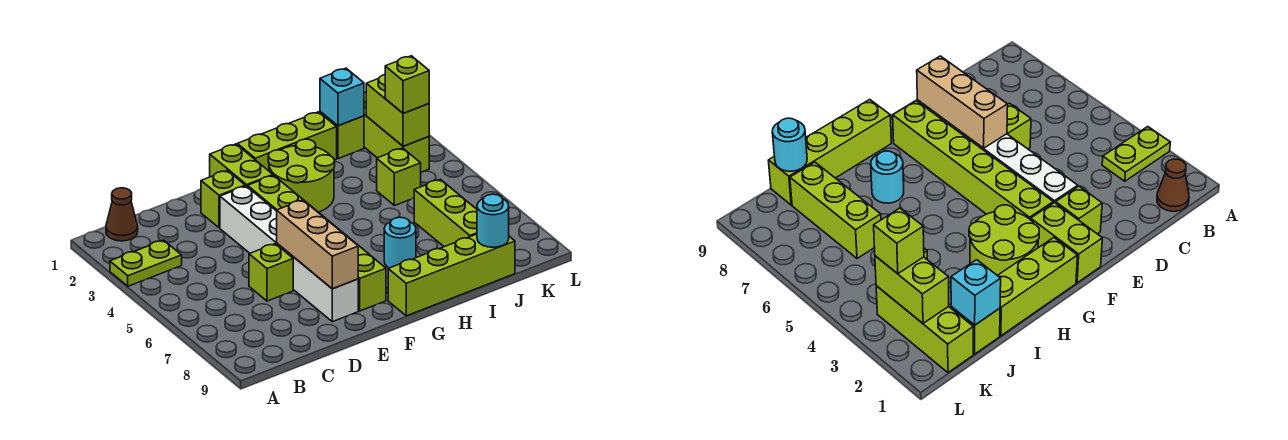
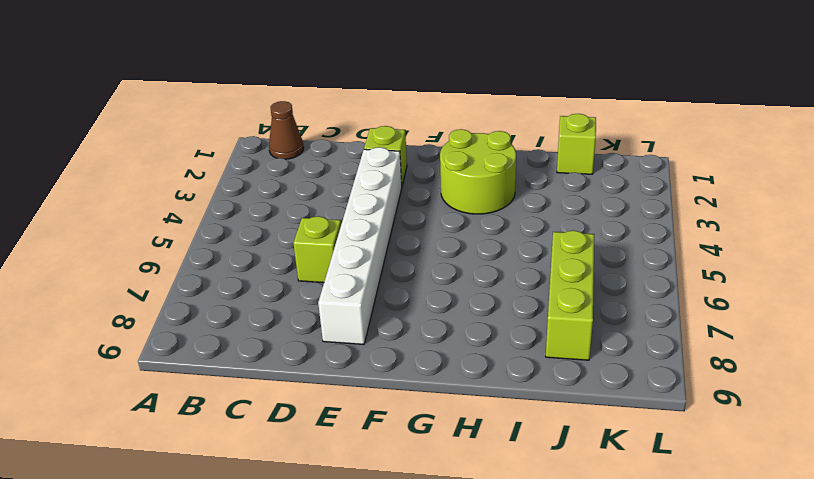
none -> lime plate A3:B3 level 1
none -> lime brick F1:F2 level 1
none -> lime brick F3:F8 level 1

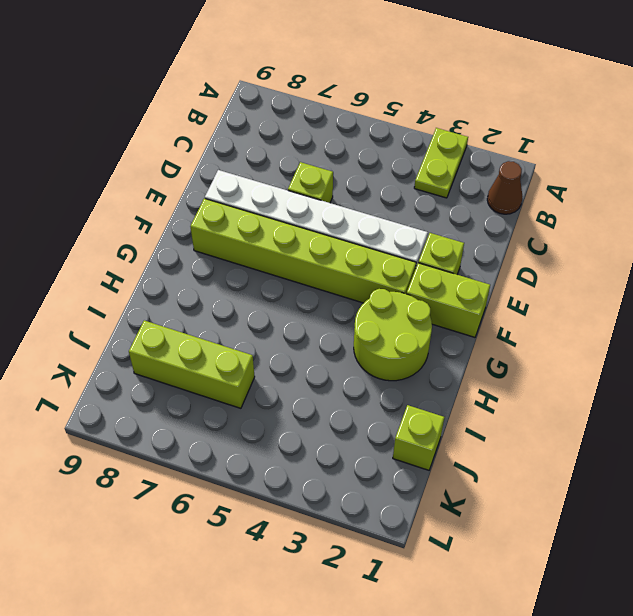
none -> lime brick G1:I1 level 1
none -> lime brick G9:J9 level 1
none -> cyan round brick H7 level 1

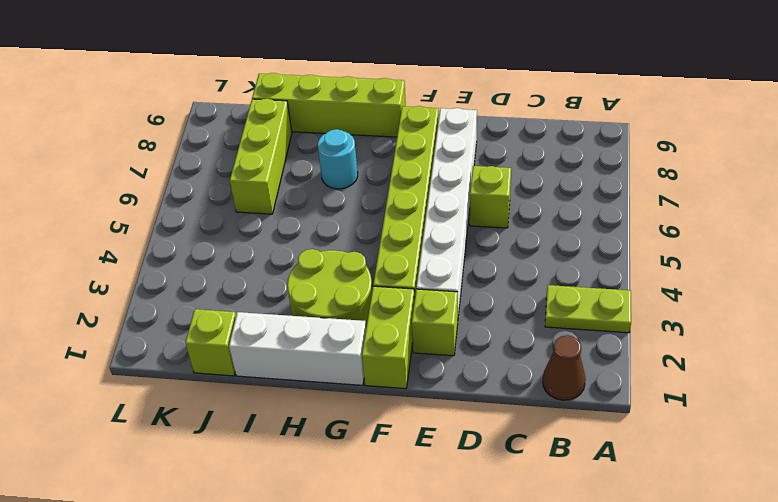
white brick G1:I1 level 1 -> lime brick G1:I1 level 1
none -> lime brick J4 level 1
none -> lime brick K1:K3 level 1
none -> tan brick E6:E8 level 2

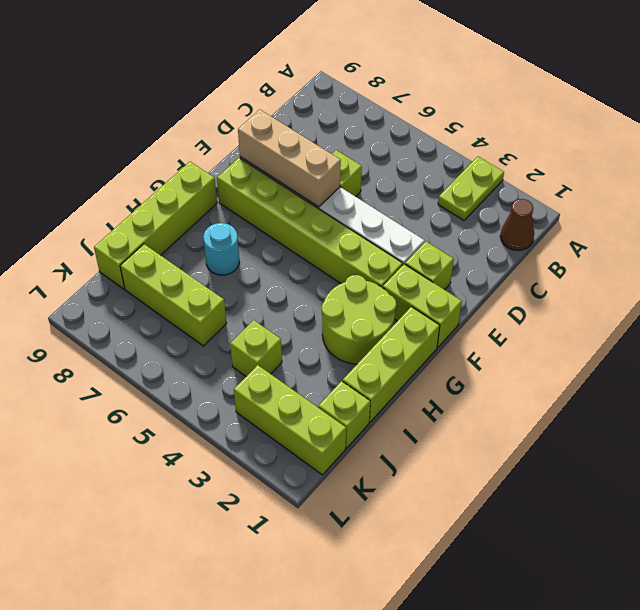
none -> cyan brick J1 level 2
none -> cyan round brick J9 level 2
none -> lime brick K2:K3 level 2

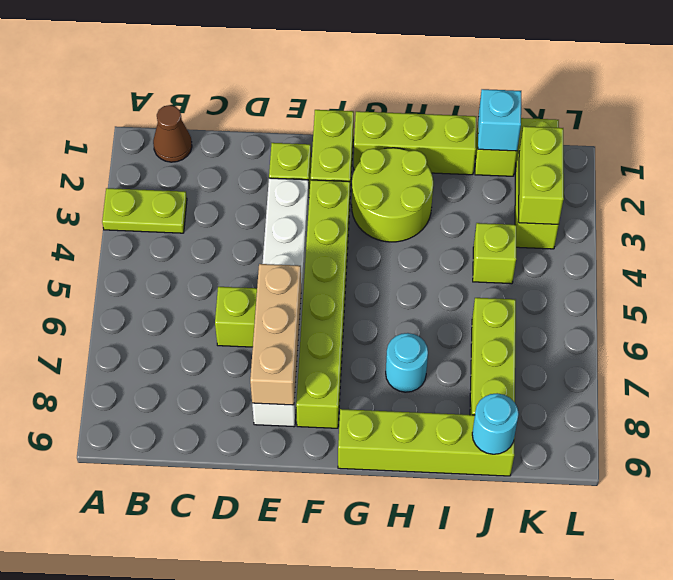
none -> lime brick K3 level 3

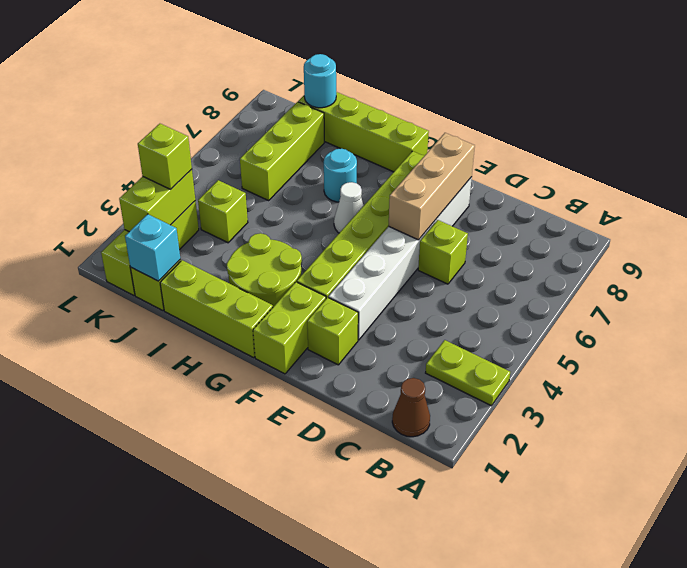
white cone G6 level 1 -> none

